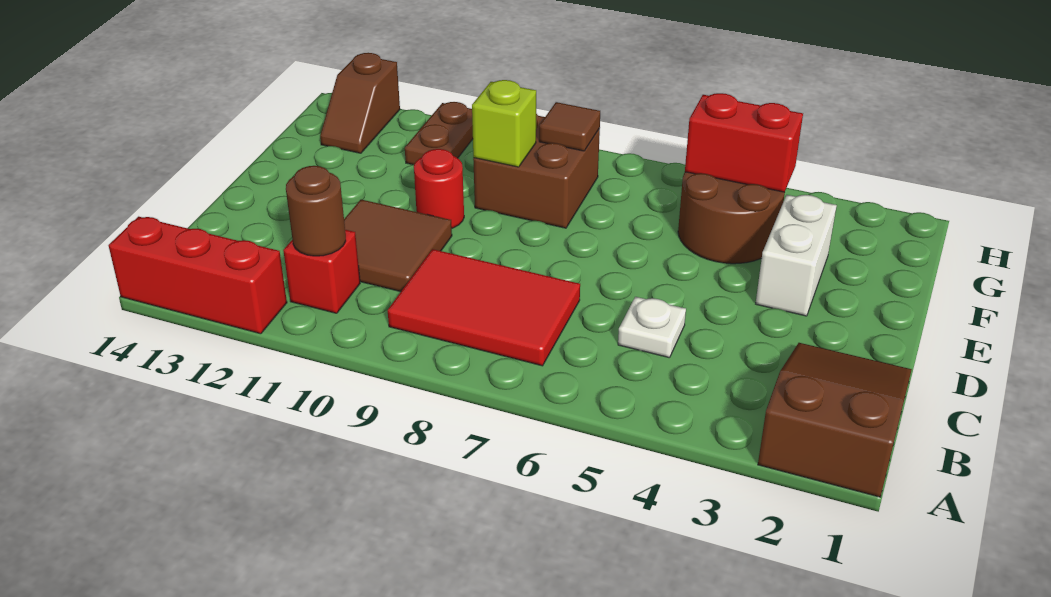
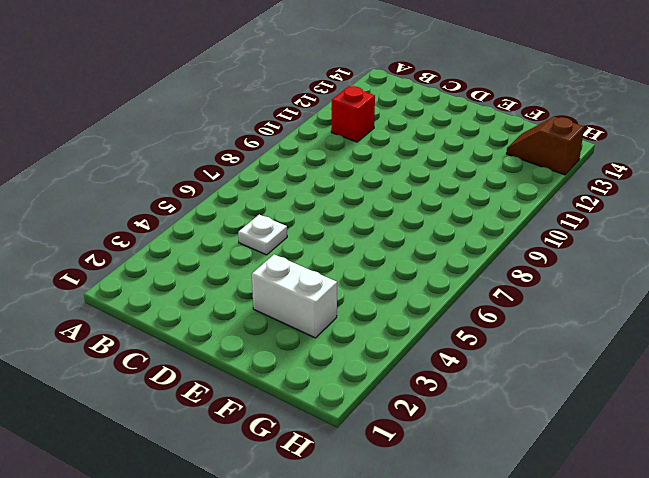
none -> brown slope A1:C2 level 1 top A
none -> red brick A12:A14 level 1
none -> red tile B7:C9 level 1

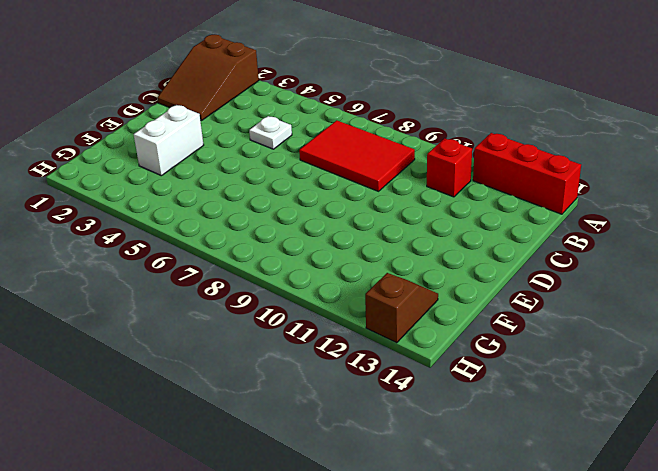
none -> brown tile C10:D11 level 1
none -> red round brick E10 level 1
none -> brown round brick F4:G5 level 1

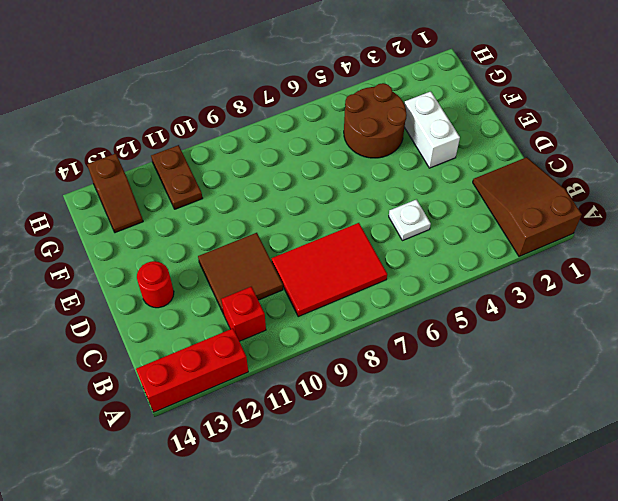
red round brick D13 level 1 -> red round brick E10 level 1
none -> brown brick F8:G9 level 1
none -> brown round brick B11 level 2
none -> lime brick F9 level 2

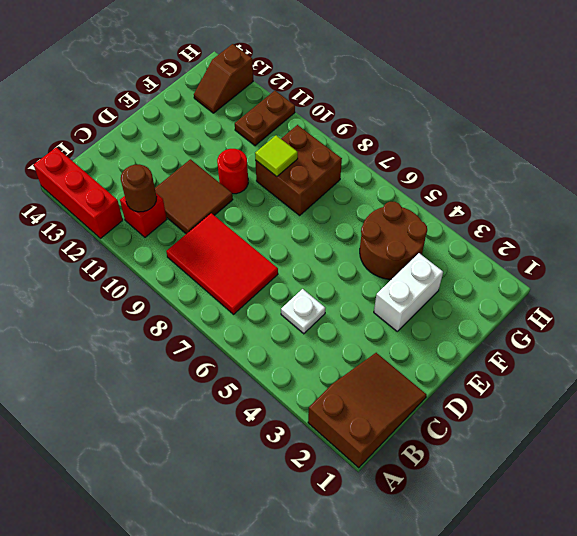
lime tile F9 level 2 -> lime brick F9 level 2
none -> red brick G4:G5 level 2
none -> brown tile G8 level 2

